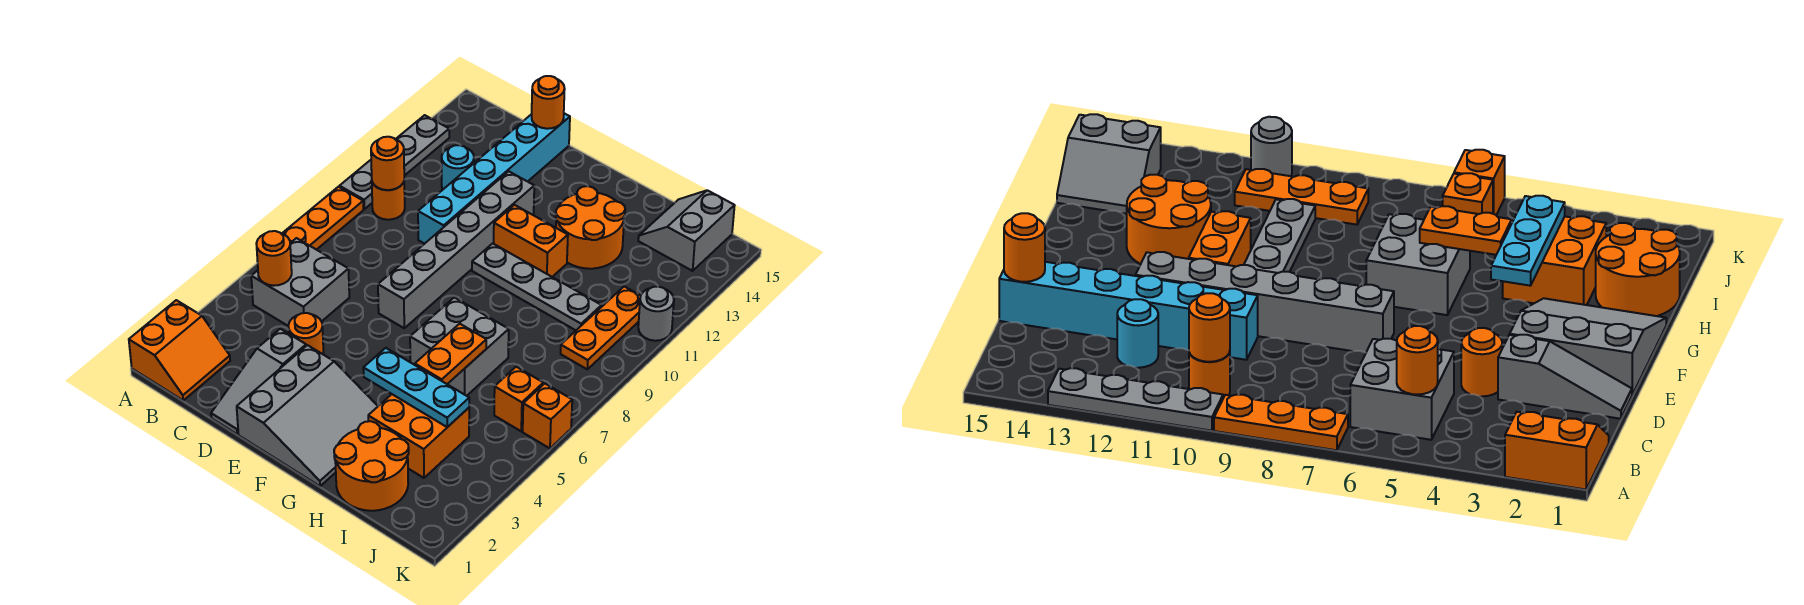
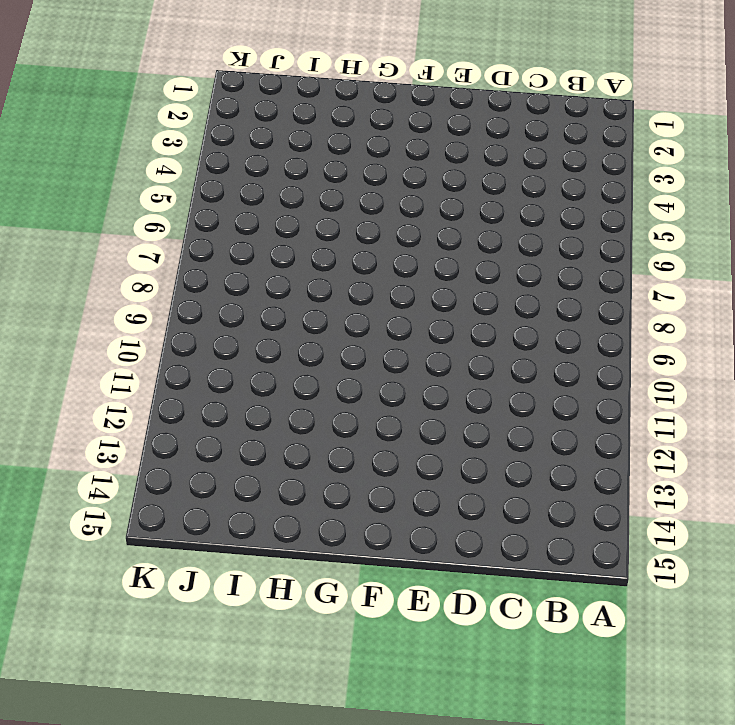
none -> orange slope A1:B2 level 1 top A
none -> orange plate A7:A9 level 1
none -> grey plate A10:A13 level 1

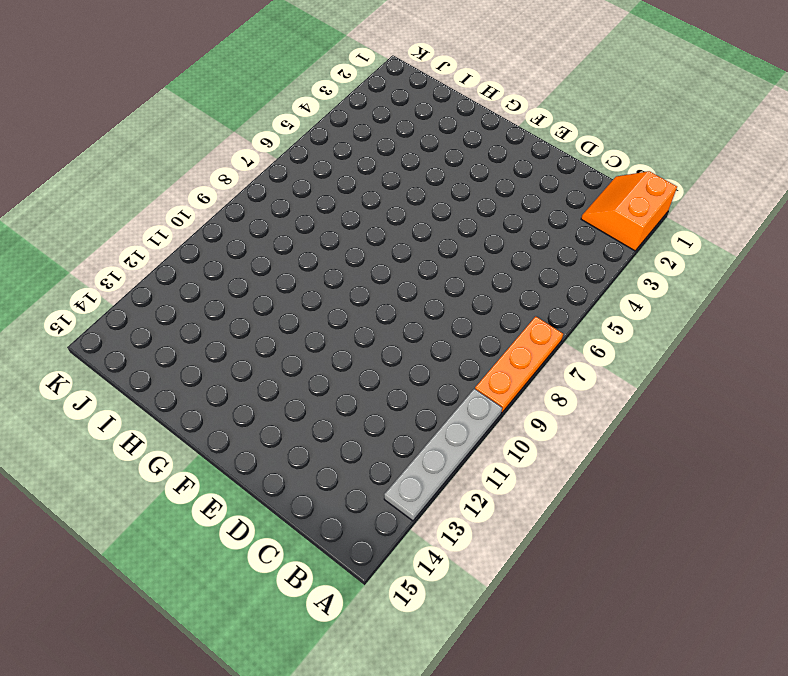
none -> grey brick B5:C6 level 1
none -> orange round brick B10 level 1
none -> cyan round brick C12 level 1

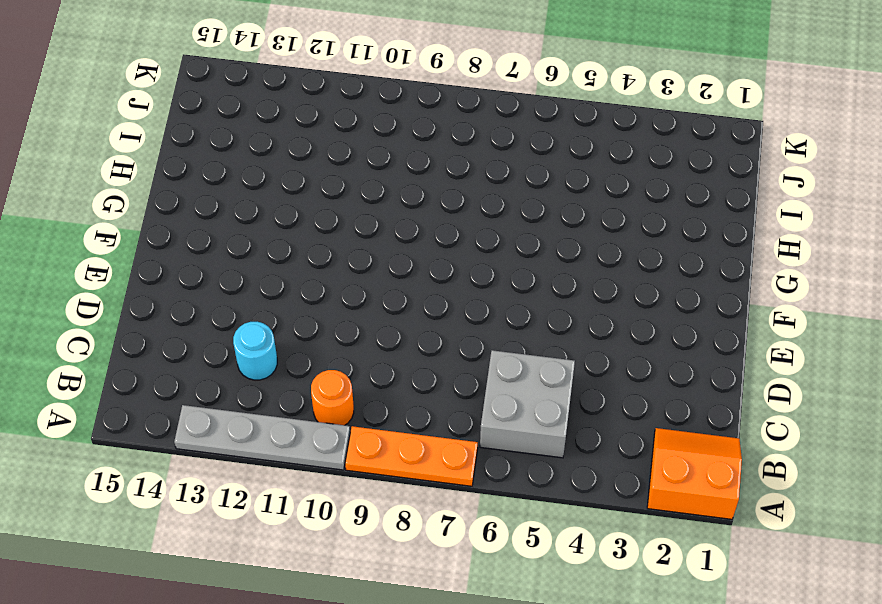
none -> grey slope D1:D3 level 1 top 3
none -> orange round brick D4 level 1
none -> cyan brick D10:D15 level 1

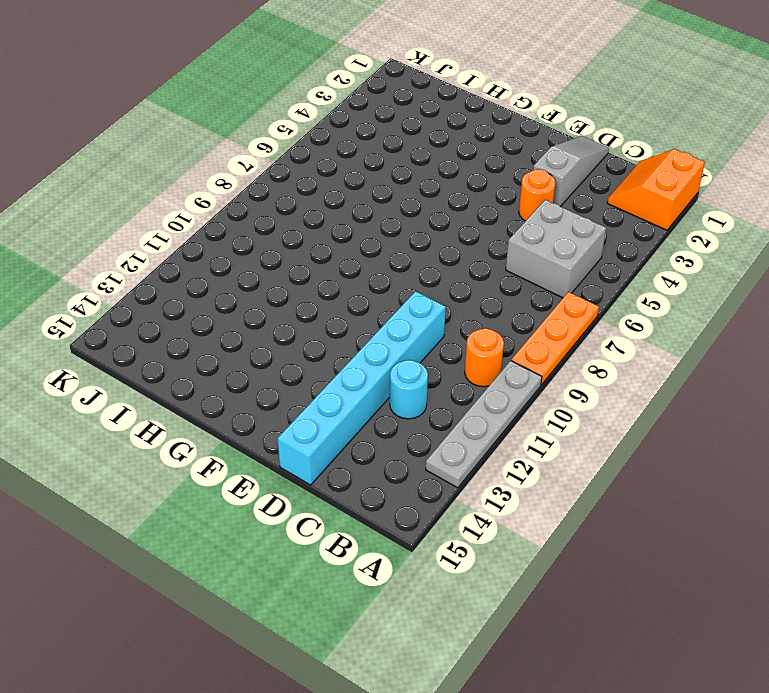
none -> grey slope E1:G3 level 1 top E
none -> grey brick E7:E12 level 1
none -> grey plate F10:I10 level 1

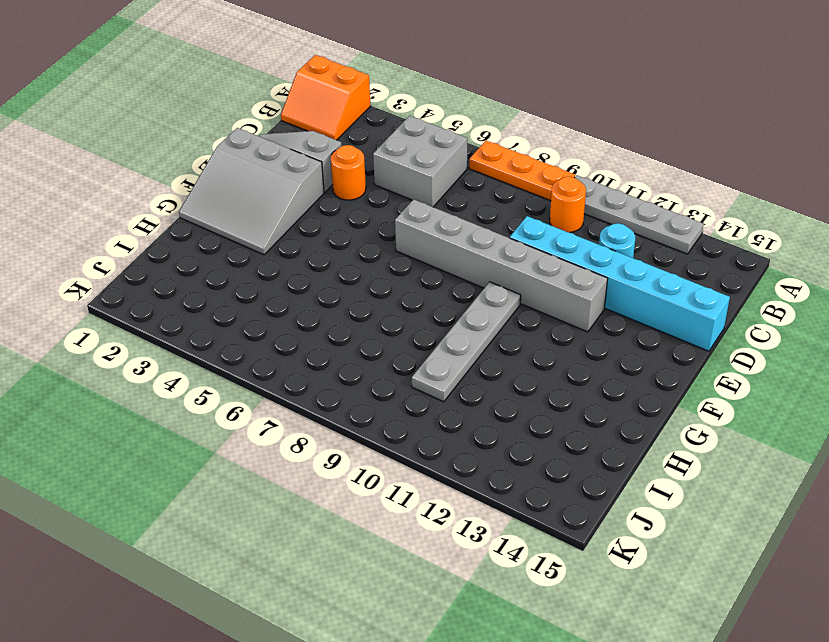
none -> orange brick F11:G11 level 1
none -> grey brick G6:H7 level 1
none -> orange round brick G12:H13 level 1

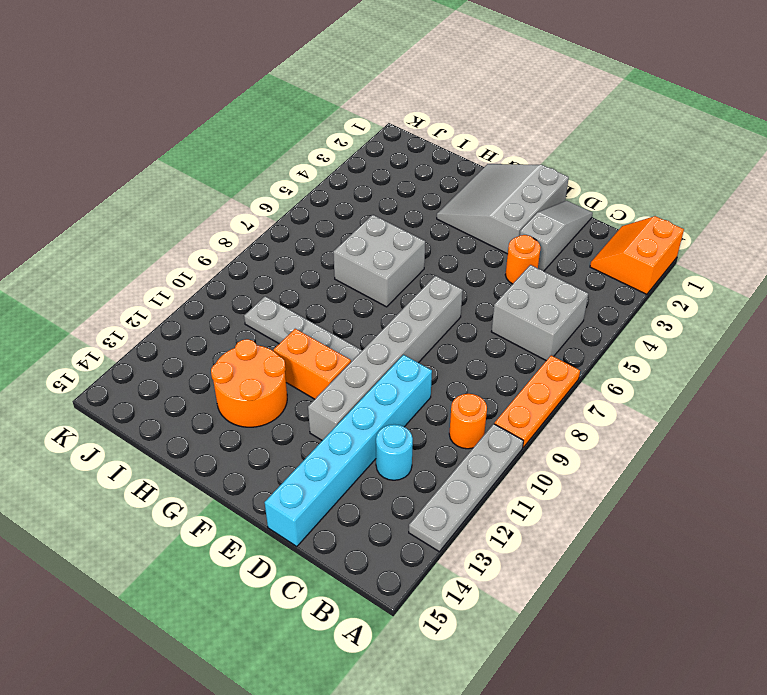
none -> orange round brick H1:I2 level 1
none -> orange brick H3:I4 level 1
none -> grey slope I14:J15 level 1 top J

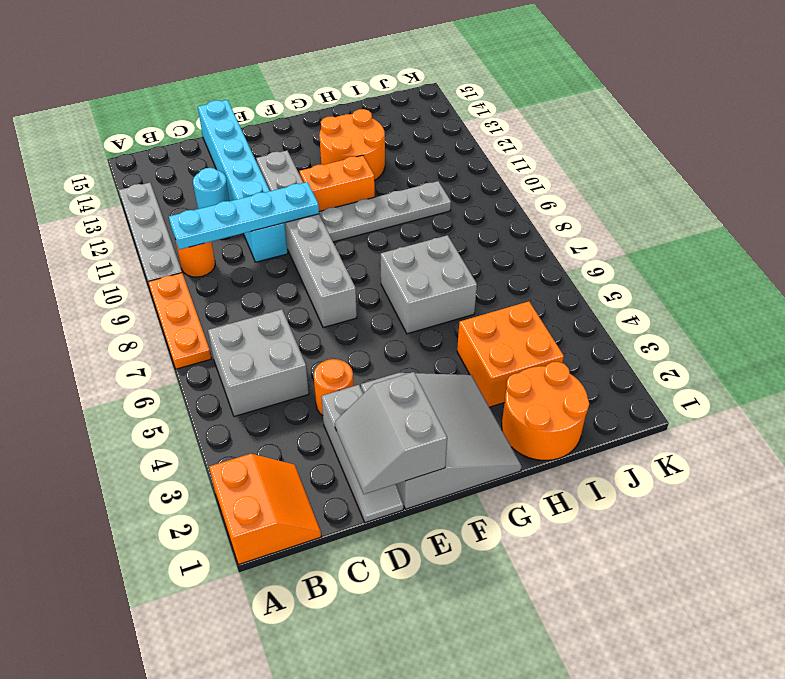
cyan plate B10:E10 level 2 -> orange round brick B10 level 2
grey slope D1:E2 level 2 top E -> grey slope I14:J15 level 1 top J
none -> orange brick J6 level 1
none -> orange plate J9:J11 level 1
none -> orange brick K6 level 1

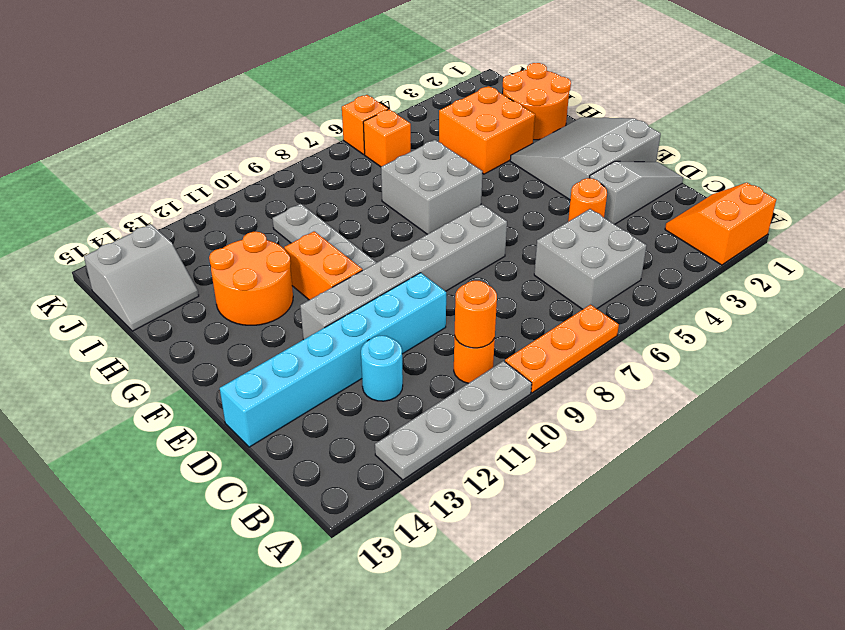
none -> orange plate J9:J11 level 1
none -> grey round brick K11 level 1
none -> orange round brick B5 level 2

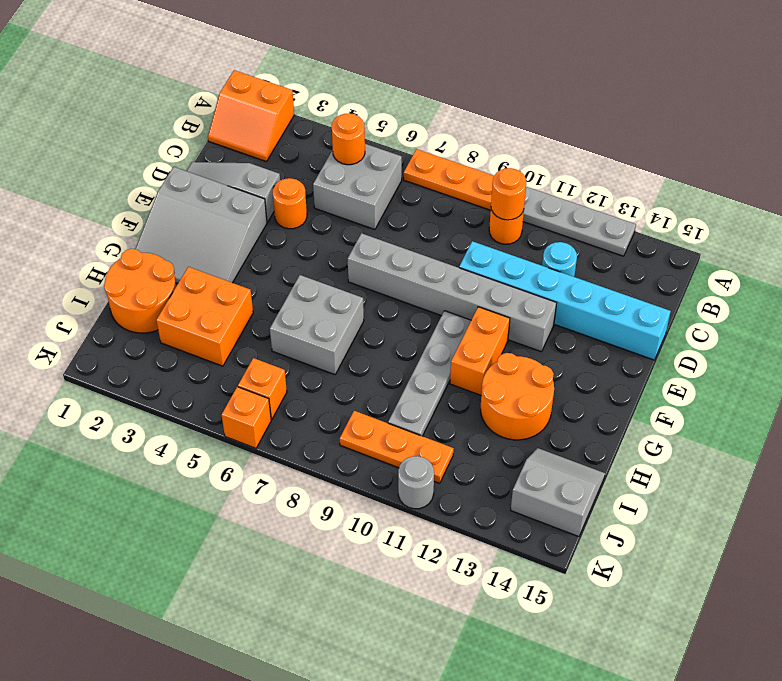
none -> orange round brick D15 level 2
none -> cyan plate G4:I4 level 2
none -> orange plate H5:H6 level 2

